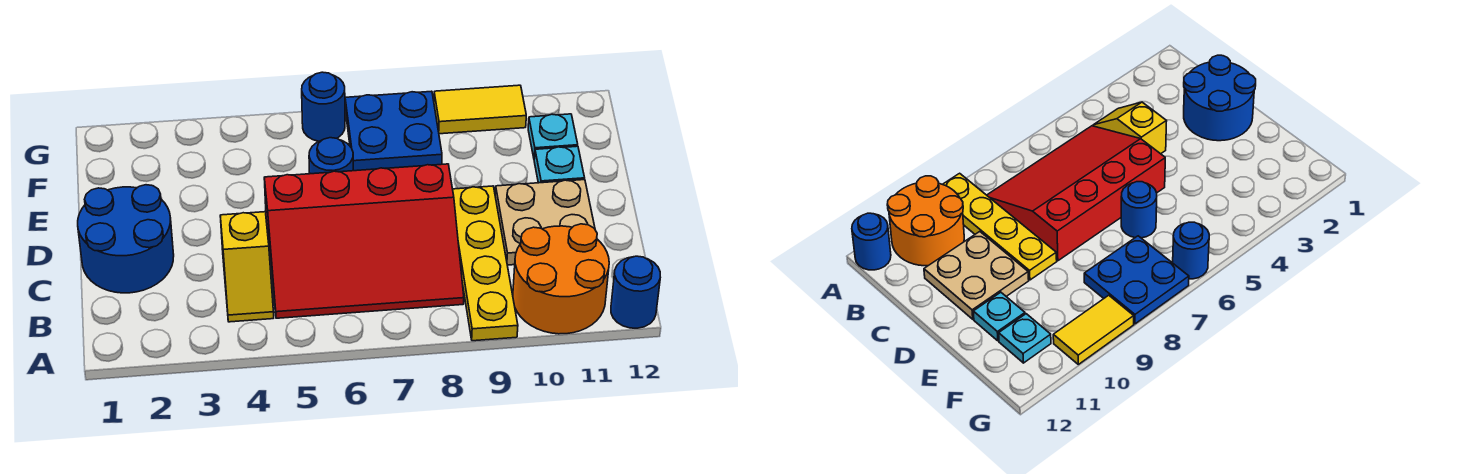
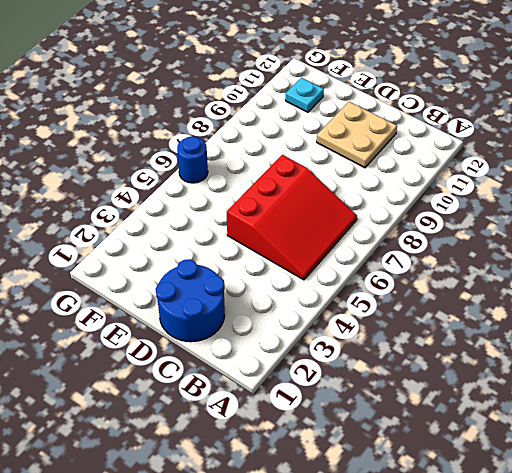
red slope B5:D7 level 1 top D -> red slope B5:D8 level 1 top D
none -> yellow plate A9:D9 level 1
none -> orange round brick A10:B11 level 1
none -> blue round brick A12 level 1

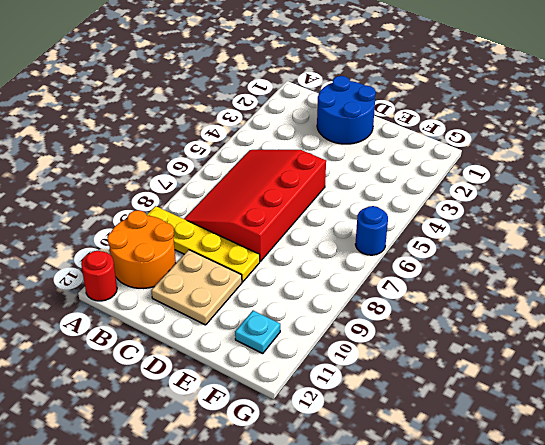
red round brick A12 level 1 -> blue round brick A12 level 1
none -> yellow slope B4:C4 level 1 top C
none -> blue round brick E6 level 1
none -> cyan plate E11 level 1

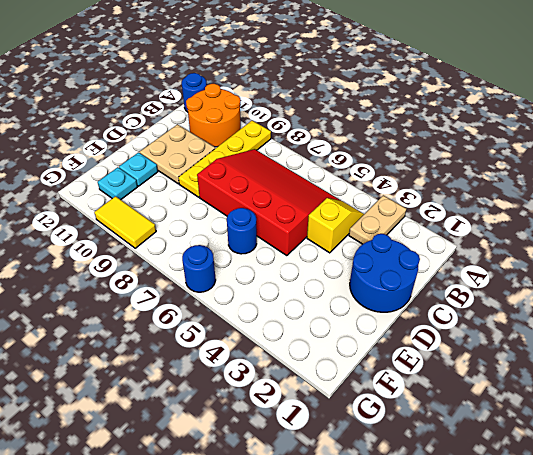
tan plate A3:B3 level 1 -> none
none -> blue plate F7:G8 level 1

